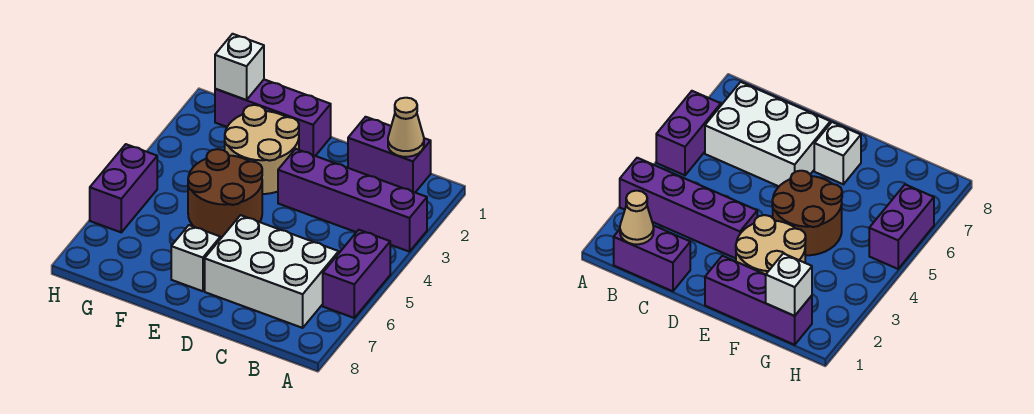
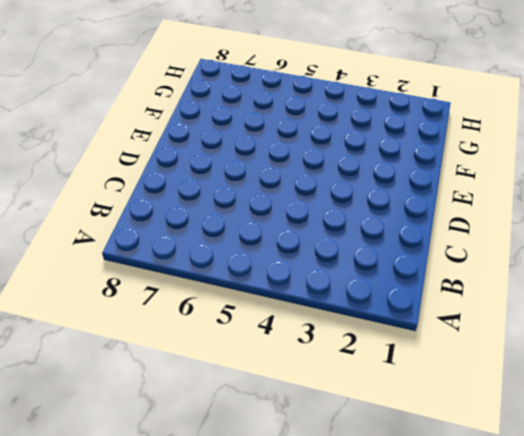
none -> purple brick A3:D3 level 1
none -> purple brick A5:A6 level 1

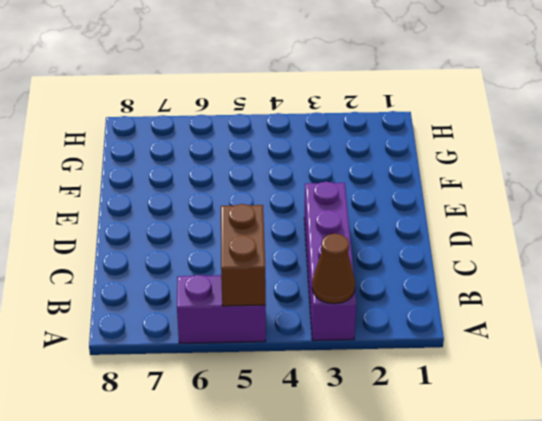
brown cone A3 level 2 -> none
brown brick A5:B5 level 2 -> none
none -> purple brick B1:C1 level 1
none -> white brick B6:D7 level 1

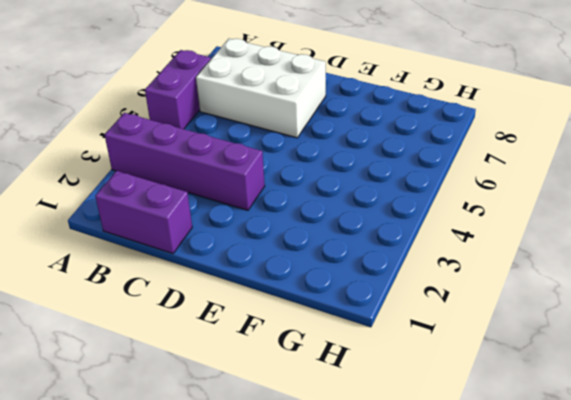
none -> purple brick E1:G1 level 1
none -> tan round brick E2:F3 level 1

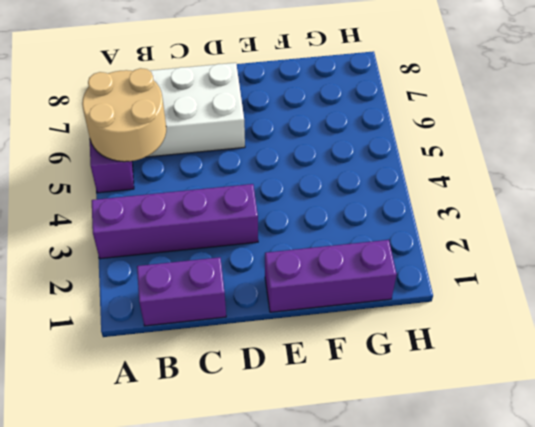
tan round brick A5:B6 level 2 -> tan round brick E2:F3 level 1
none -> brown round brick E4:F5 level 1
none -> white brick E7 level 1

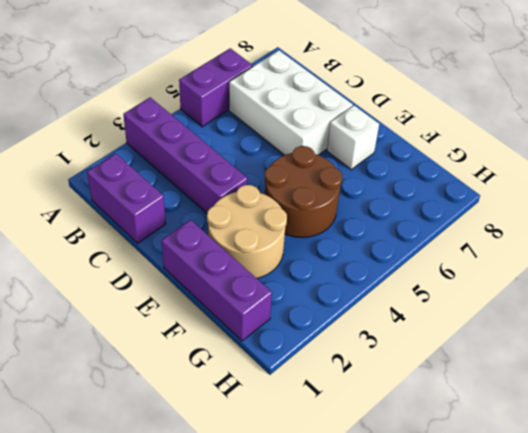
none -> purple brick H5:H6 level 1
none -> tan cone B1 level 2

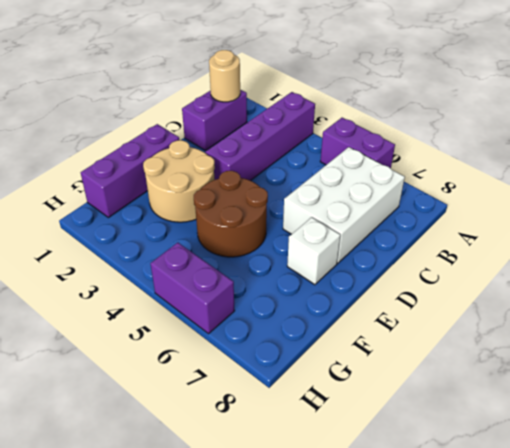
tan round brick B1 level 2 -> tan cone B1 level 2
none -> white brick G1 level 2

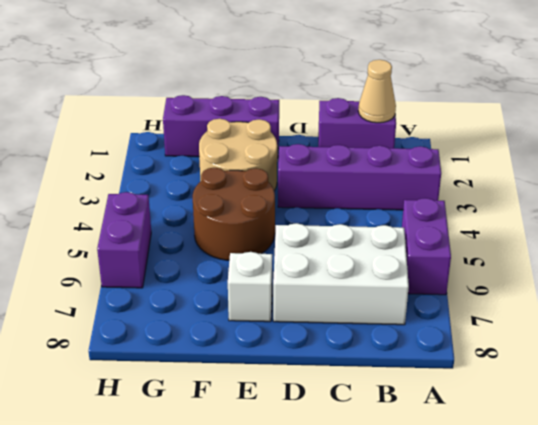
none -> white brick G1 level 2

